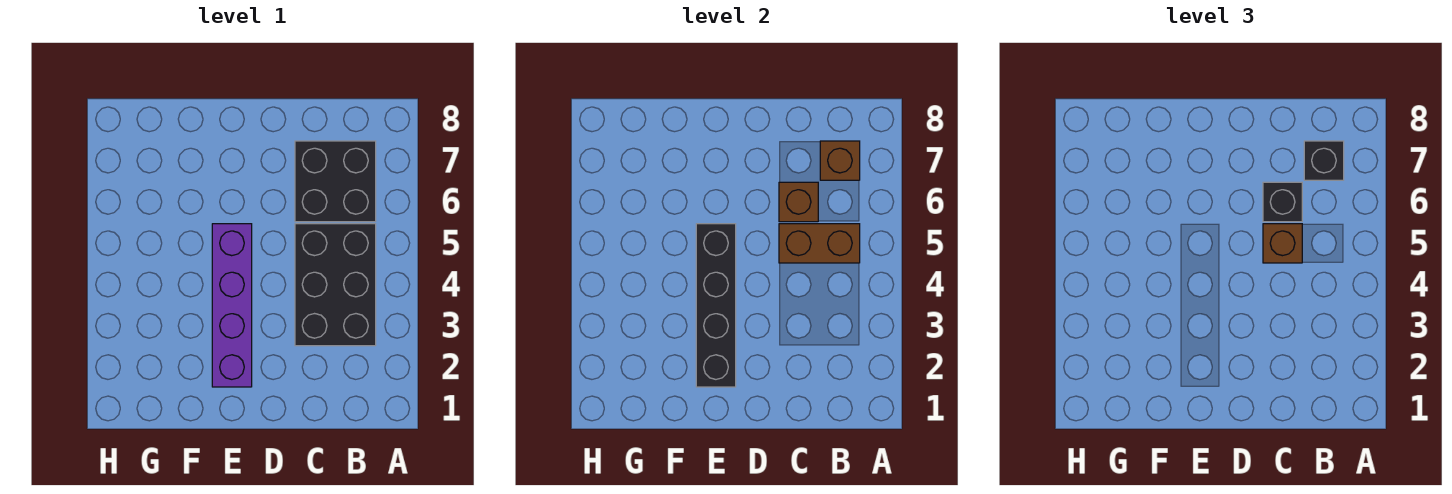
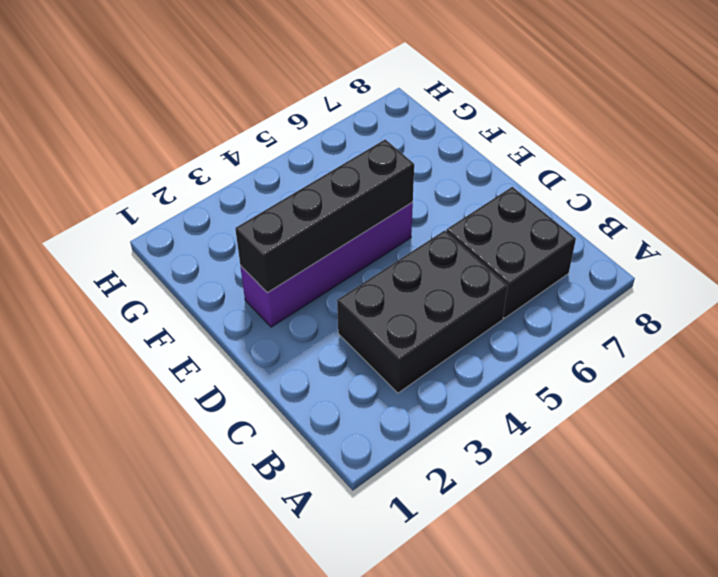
none -> brown brick B5:C5 level 2
none -> brown brick B7 level 2

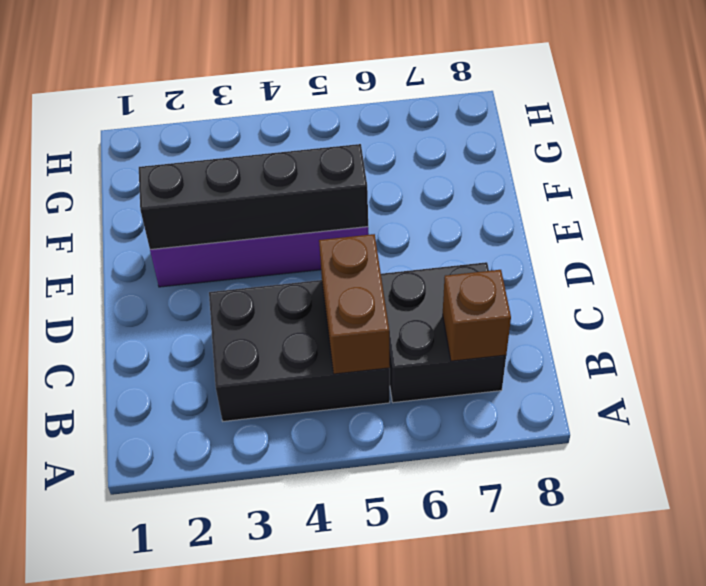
none -> brown brick C6 level 2
none -> black brick B7 level 3

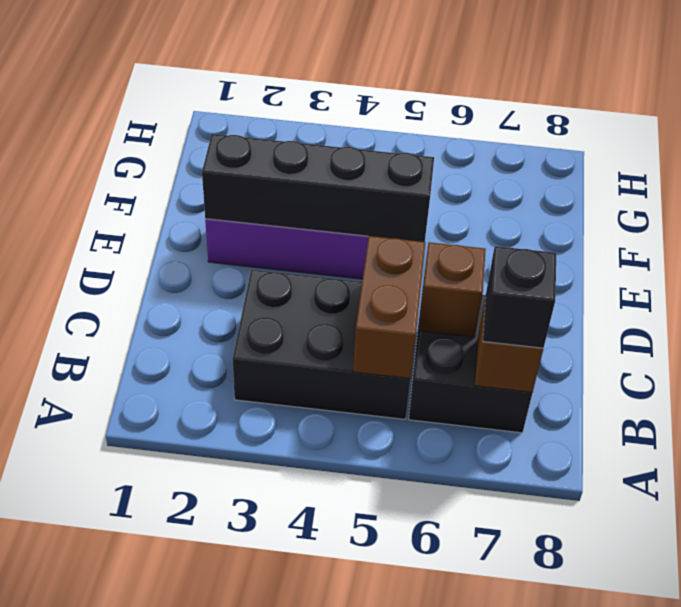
none -> brown brick C5 level 3
none -> black brick C6 level 3

